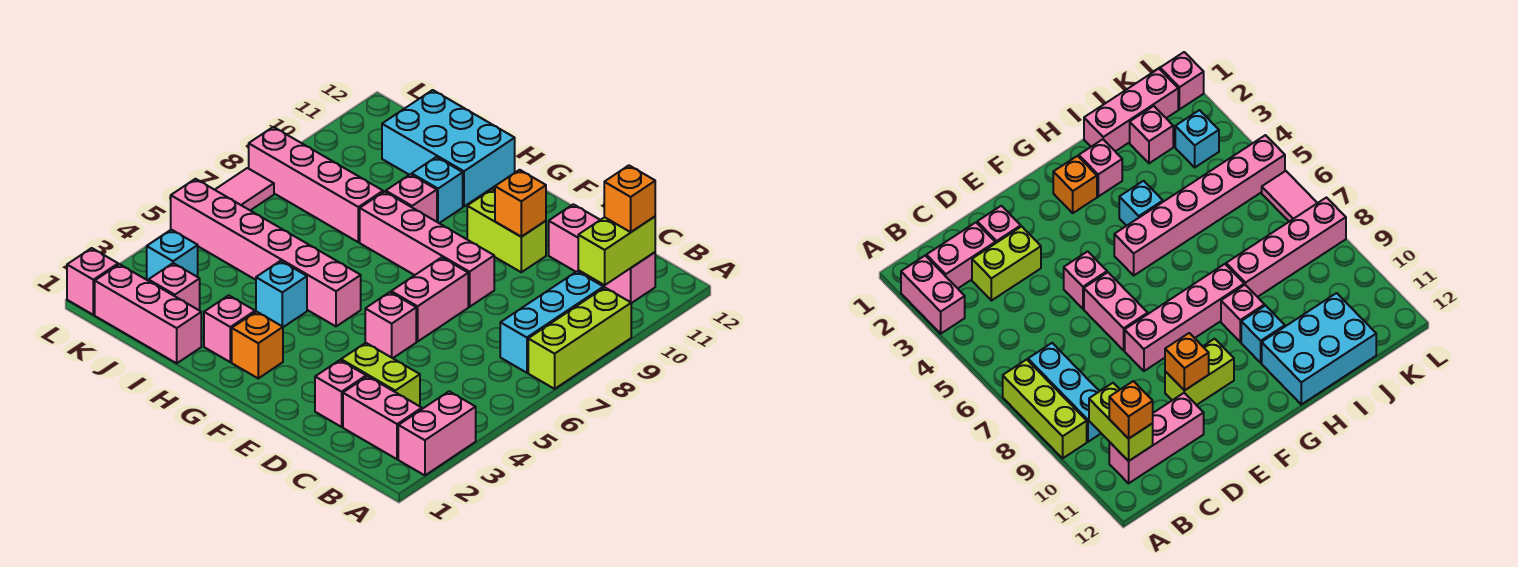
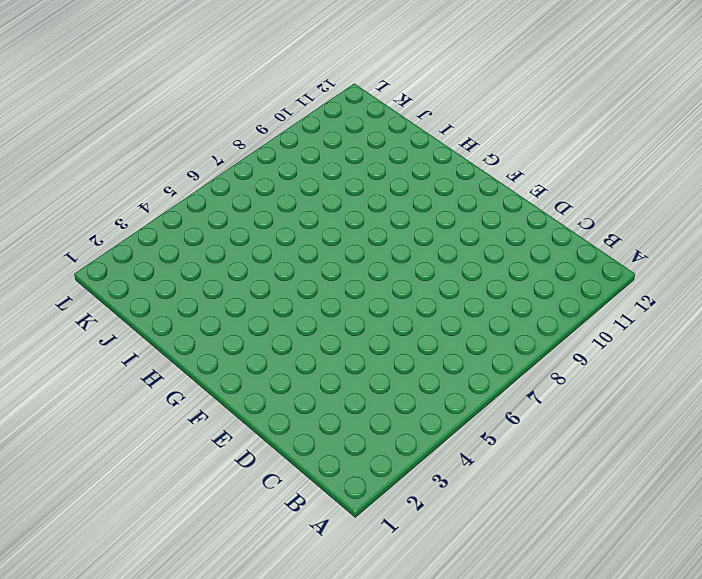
none -> pink brick A2:A3 level 1
none -> lime brick A7:A9 level 1
none -> pink brick B2:C2 level 1

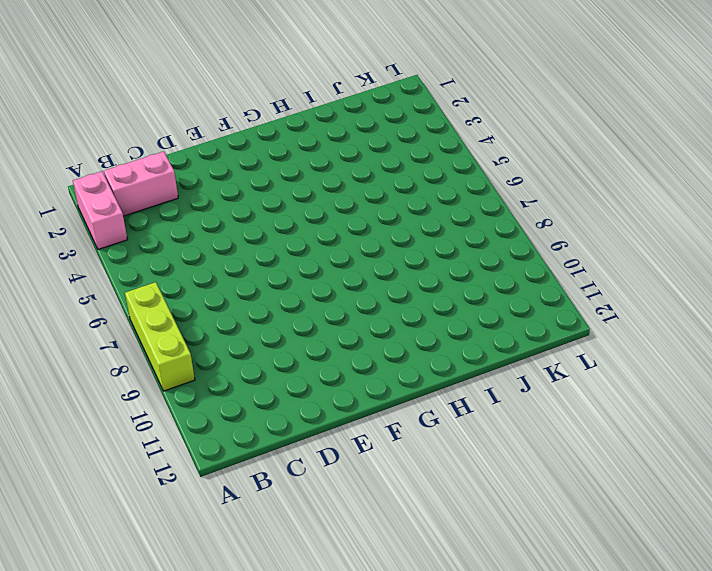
none -> cyan brick B7:B9 level 1
none -> pink brick B11:D11 level 1
none -> lime brick C3:D3 level 1

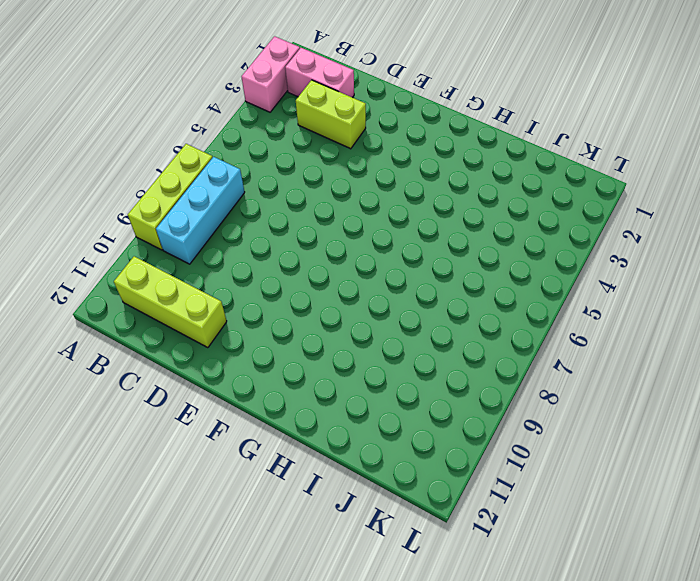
lime brick B11:D11 level 1 -> pink brick B11:D11 level 1
none -> pink brick D2 level 1
none -> pink brick E5 level 1
none -> pink brick E6:E7 level 1

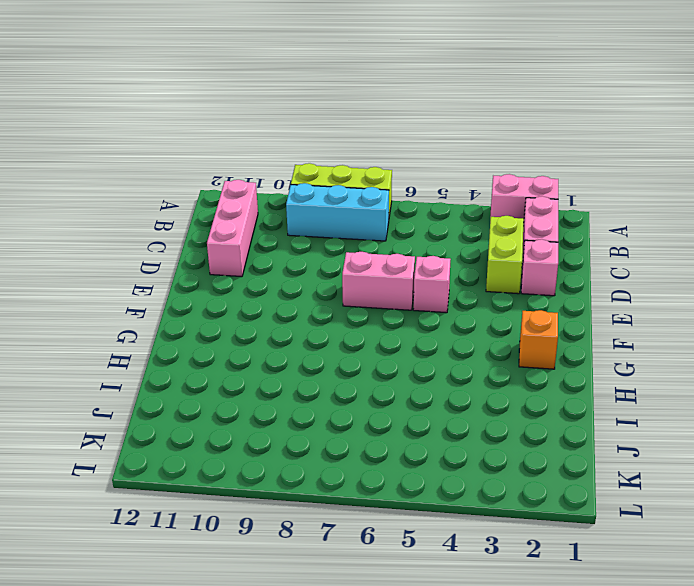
none -> pink brick E8:H8 level 1
none -> lime brick E10:F10 level 1
none -> pink brick G5:L5 level 1

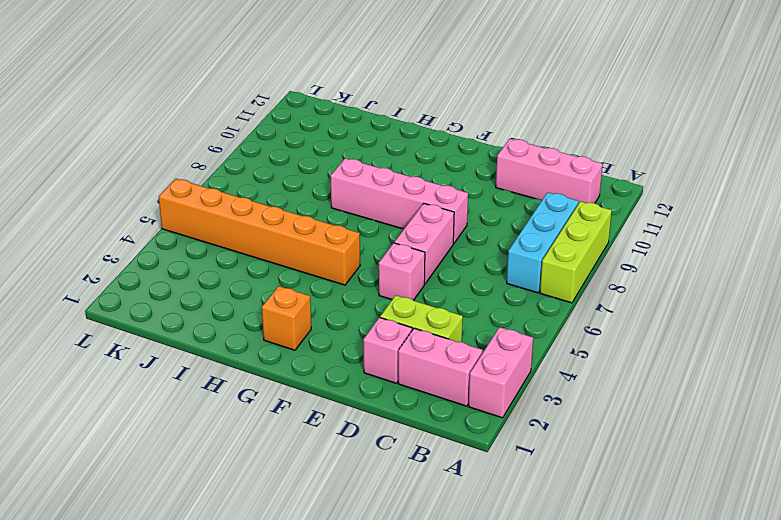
orange brick G5:L5 level 1 -> pink brick G5:L5 level 1
none -> lime brick E10:F10 level 1
none -> pink brick H2 level 1
none -> cyan brick H4 level 1

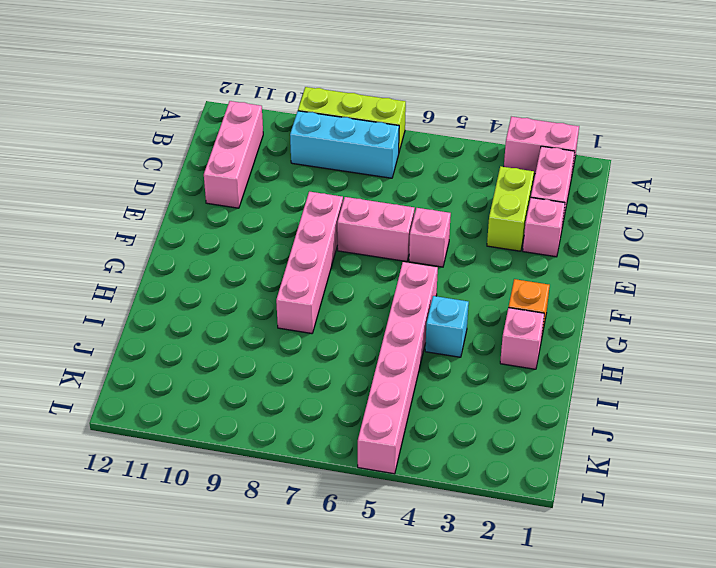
none -> lime brick E10:F10 level 1
none -> pink brick H9 level 1
none -> cyan brick H10 level 1

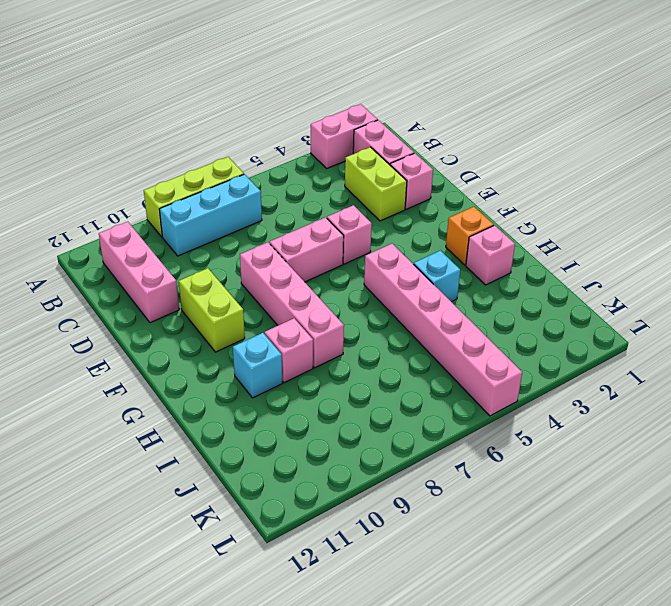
none -> cyan brick H11:J12 level 1
none -> pink brick I1:K1 level 1
none -> pink brick I8:L8 level 1

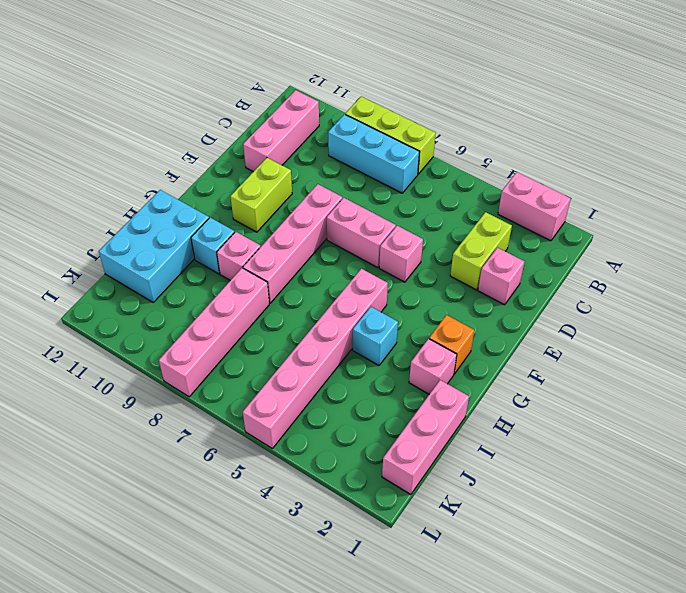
none -> pink brick B2:C2 level 1
none -> pink brick J2 level 1
none -> cyan brick K3 level 1

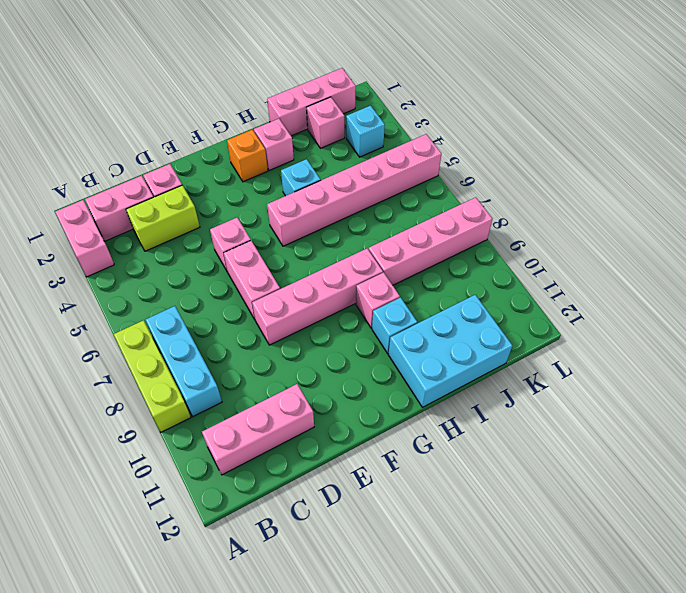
none -> lime brick E10:F10 level 1
none -> pink brick L1 level 1
none -> pink tile L6:L7 level 1

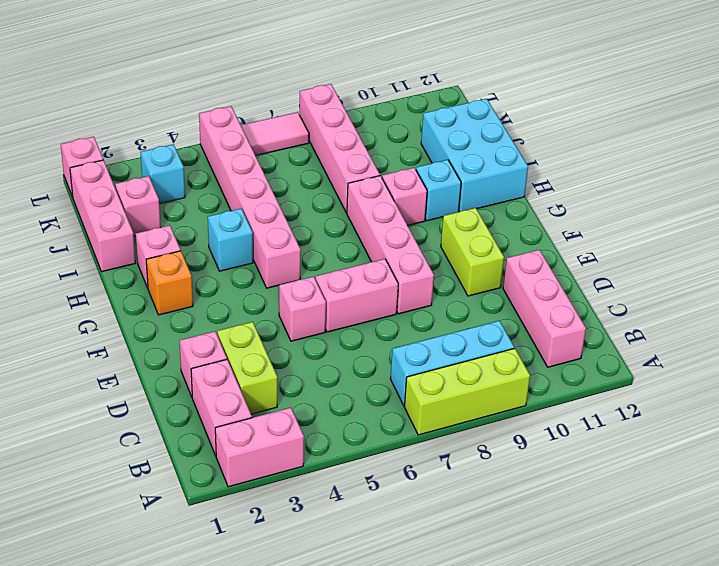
none -> lime brick B10:B11 level 2
none -> orange brick E10 level 2
none -> orange brick B11 level 3

